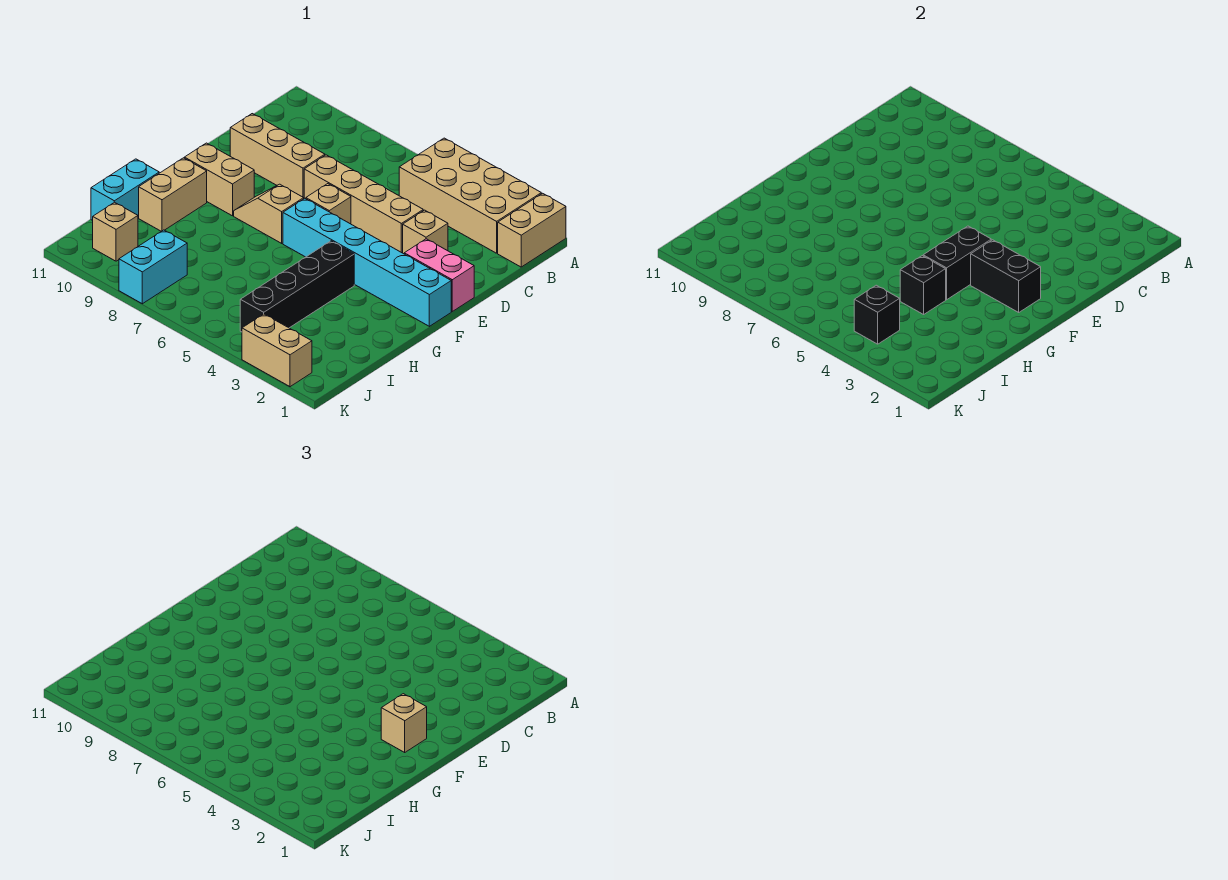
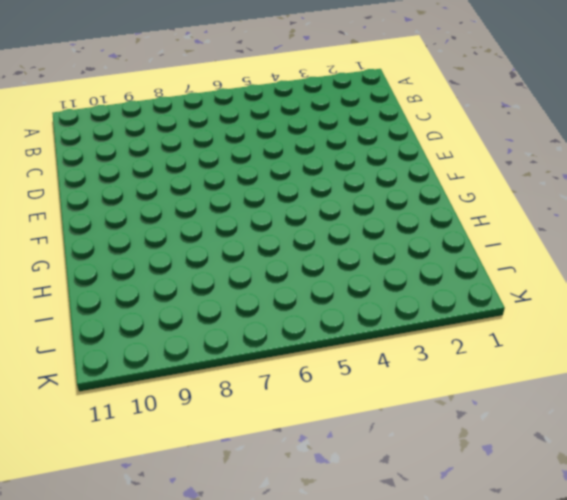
none -> tan brick A1:B1 level 1
none -> tan brick A2:B5 level 1
none -> tan brick D3 level 1

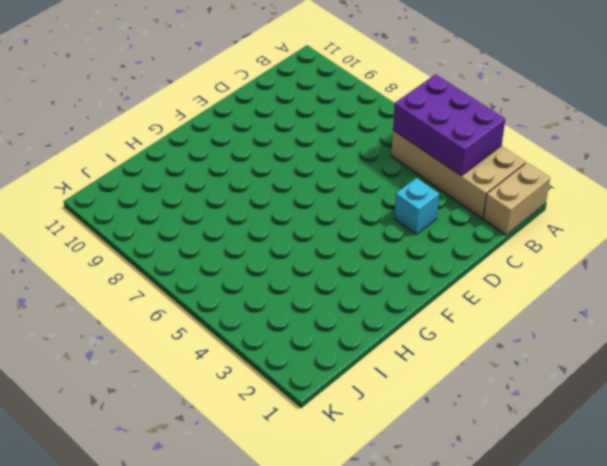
purple brick A3:B5 level 2 -> none
cyan brick D3 level 1 -> tan brick D3 level 1
none -> tan brick D4:D7 level 1
none -> tan brick D8:D10 level 1
none -> pink brick E1:E2 level 1

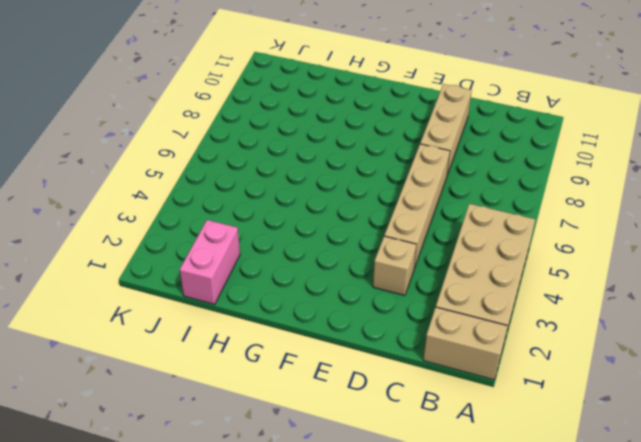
pink brick I1:I2 level 1 -> pink brick E1:E2 level 1
none -> tan brick E6 level 1
none -> cyan brick F1:F6 level 1
none -> tan slope F7:F8 level 1 top 7

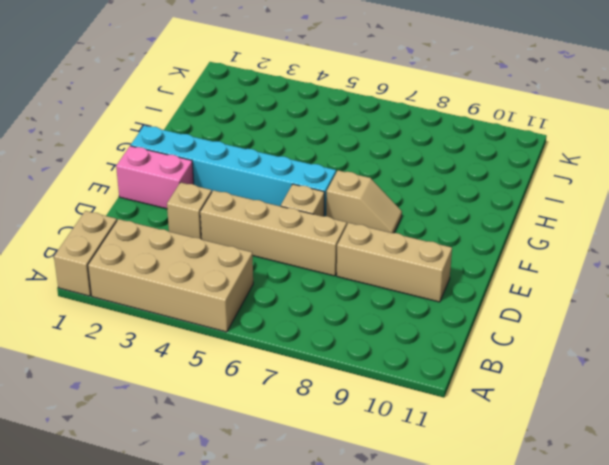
none -> tan brick F9:F10 level 1
none -> black brick G4:J4 level 1
none -> tan brick G10:H10 level 1

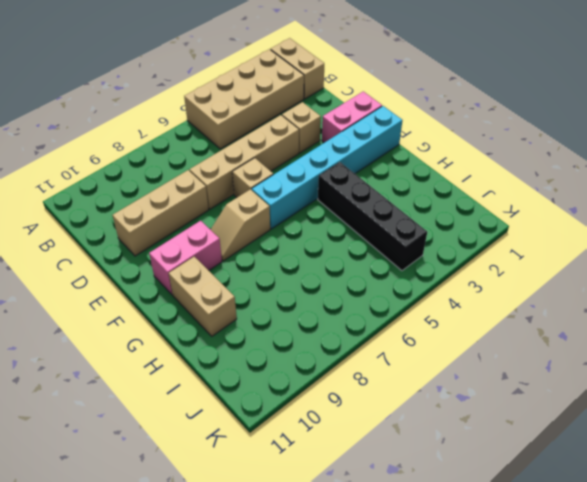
pink brick F9:F10 level 1 -> tan brick F9:F10 level 1
none -> cyan brick H11:I11 level 1
none -> cyan brick J8:K8 level 1
none -> tan brick J10 level 1

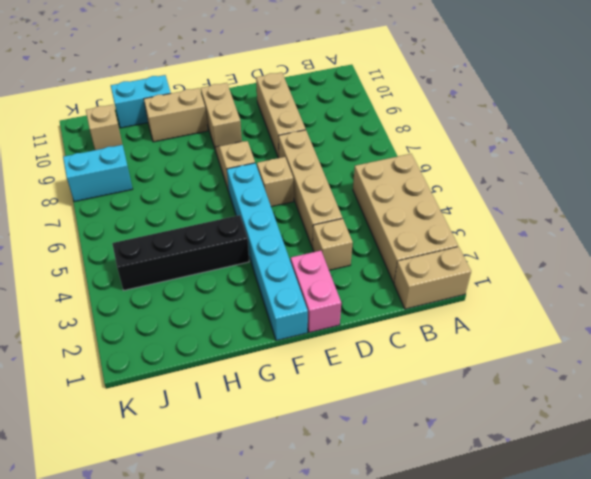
none -> tan brick K2:K3 level 1
none -> black brick F2:F3 level 2
none -> black brick F4:G4 level 2

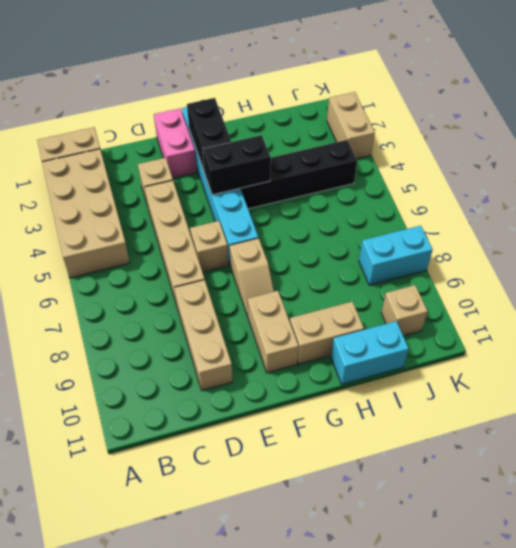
none -> black brick H4 level 2
none -> black brick J4 level 2
none -> tan brick F2 level 3

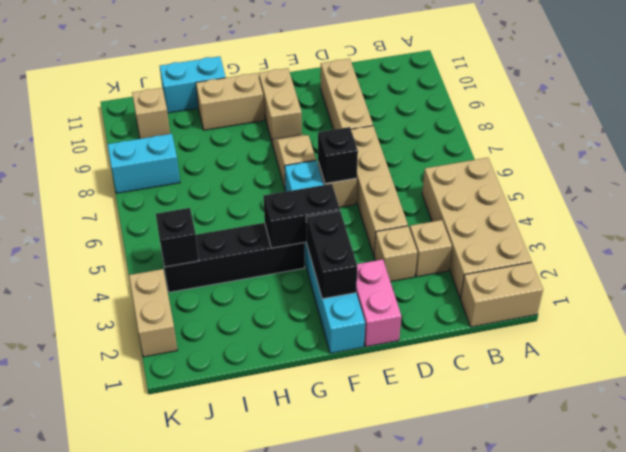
tan brick C3 level 1 -> tan brick F2 level 3
black brick E6 level 2 -> black brick H4 level 2

